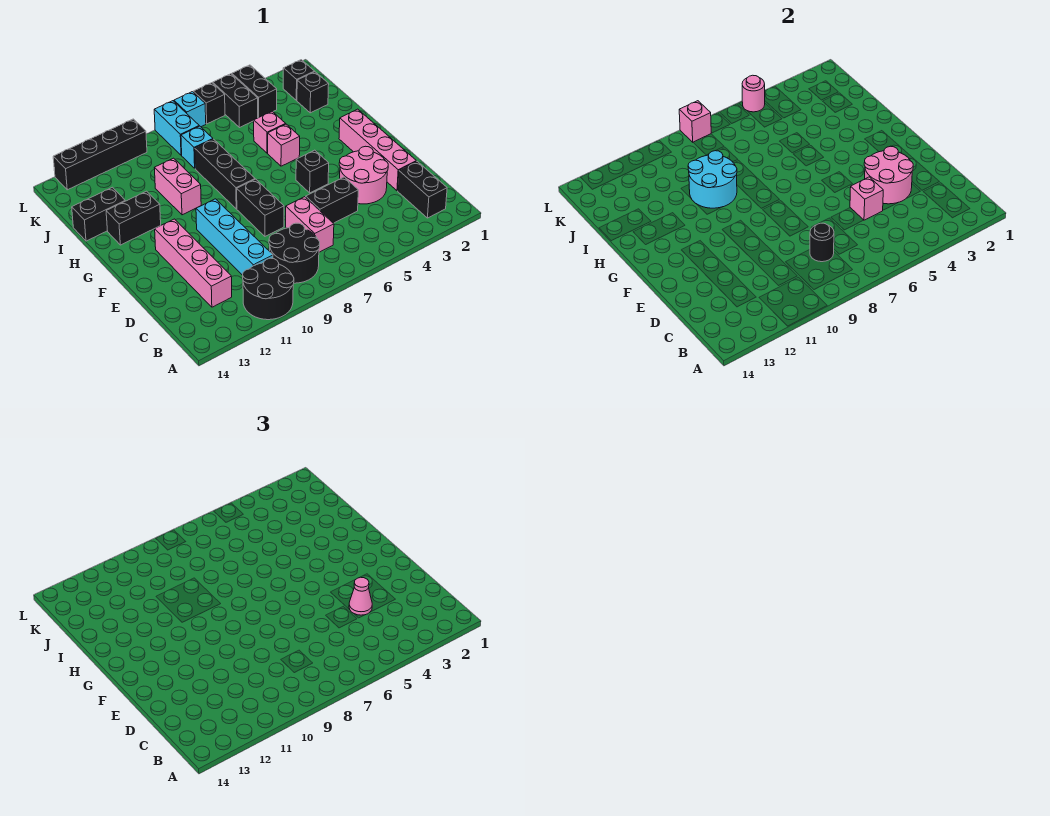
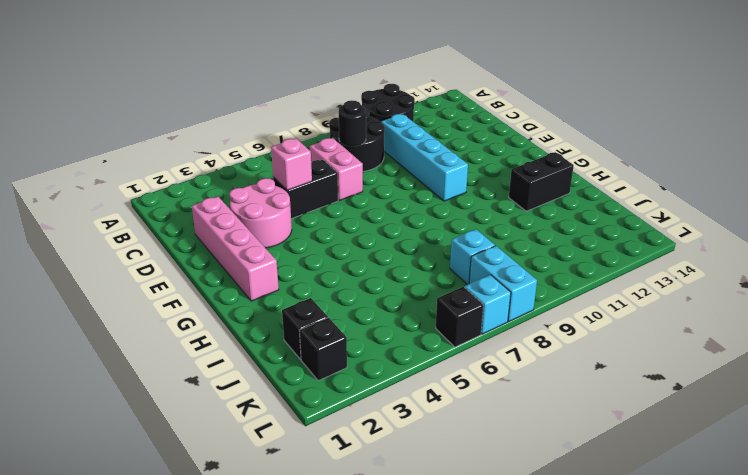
none -> black brick B2:C2 level 1
none -> pink brick C12:F12 level 1
none -> black brick E8:F8 level 1
none -> black brick F5 level 1

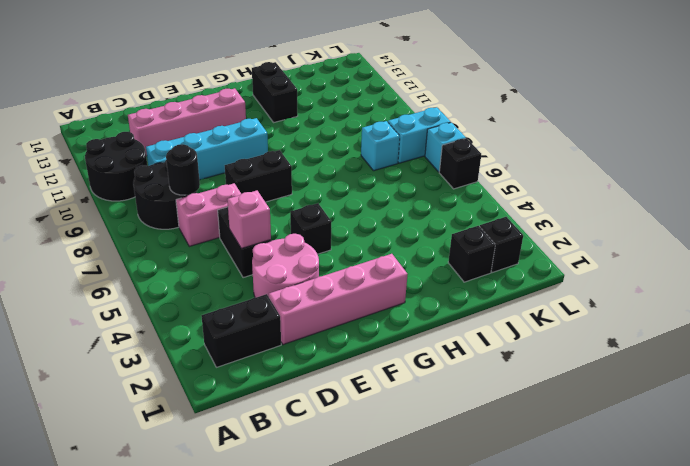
none -> black brick G8:I8 level 1
none -> pink brick H5 level 1
none -> pink brick H10:I10 level 1
none -> pink brick I5 level 1

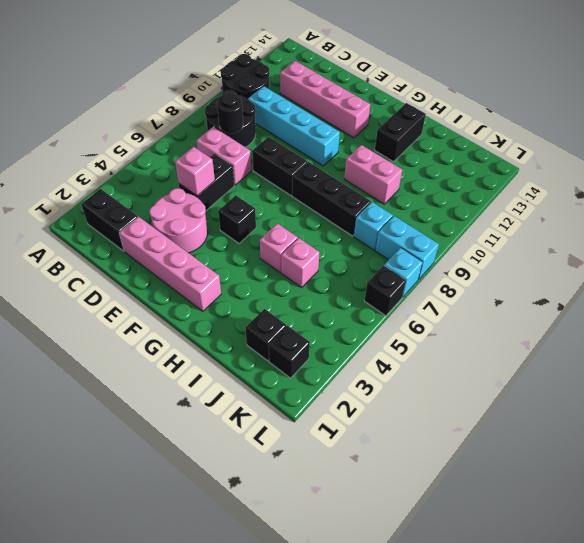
none -> black brick I13:I14 level 1
none -> black brick K4:L4 level 1
none -> black brick K5:L5 level 1
none -> black brick L10:L13 level 1

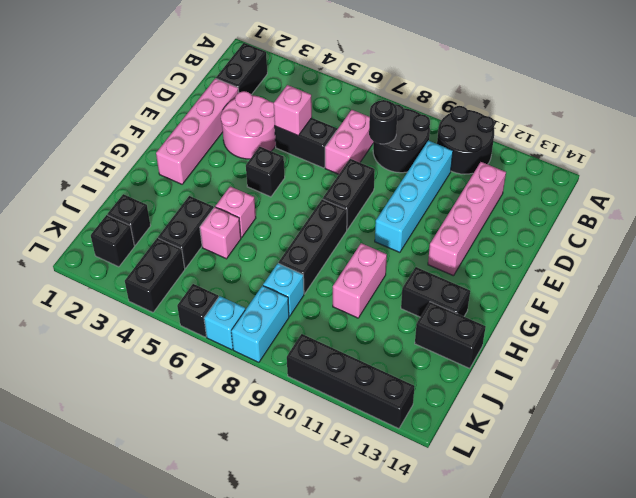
black brick I4:J4 level 1 -> black brick K5:L5 level 1
none -> pink round brick D3:E4 level 2
none -> cyan round brick H9:I10 level 2
none -> pink round brick L5 level 2
none -> pink brick L8 level 2

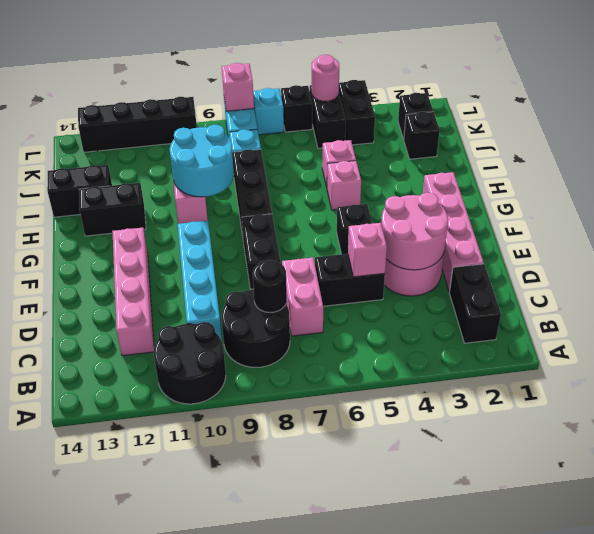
none -> pink cone D4 level 3

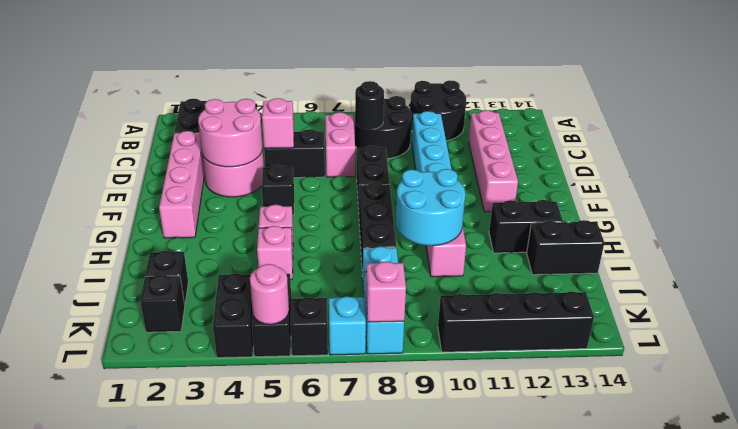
none -> pink cone D4 level 3

